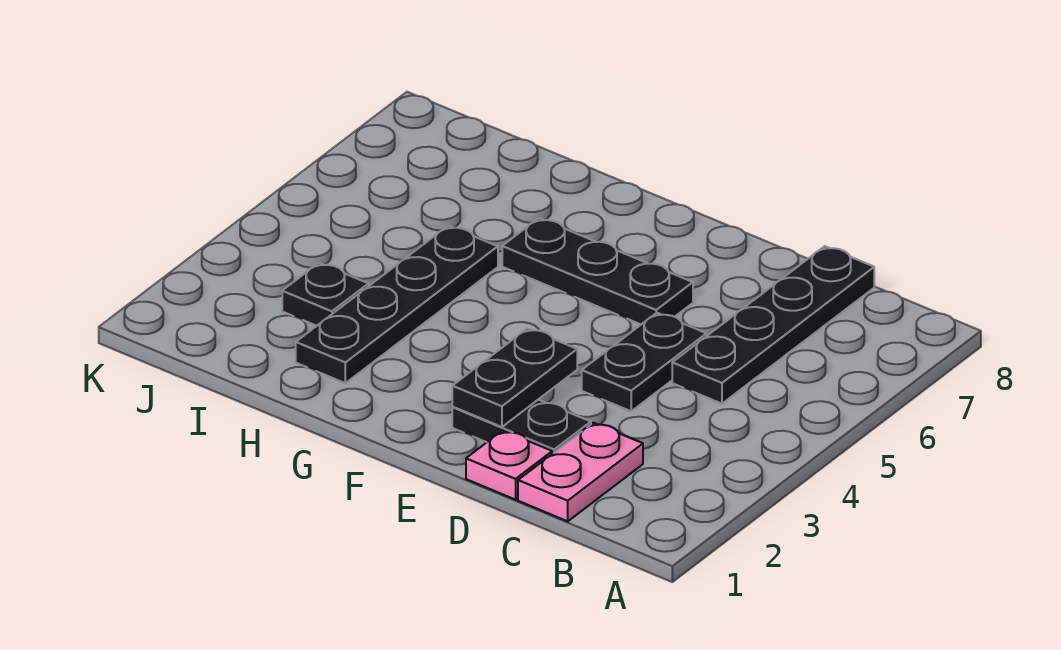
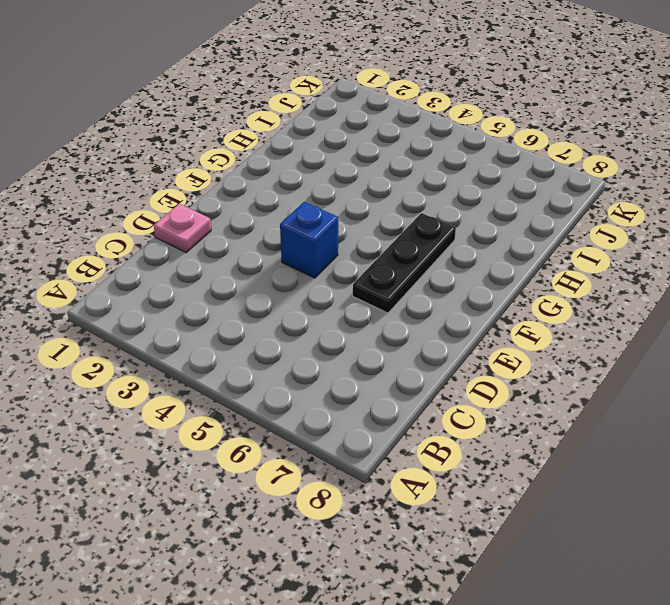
blue brick E4 level 1 -> none
none -> pink plate C1:C2 level 1
none -> black plate C5:C8 level 1

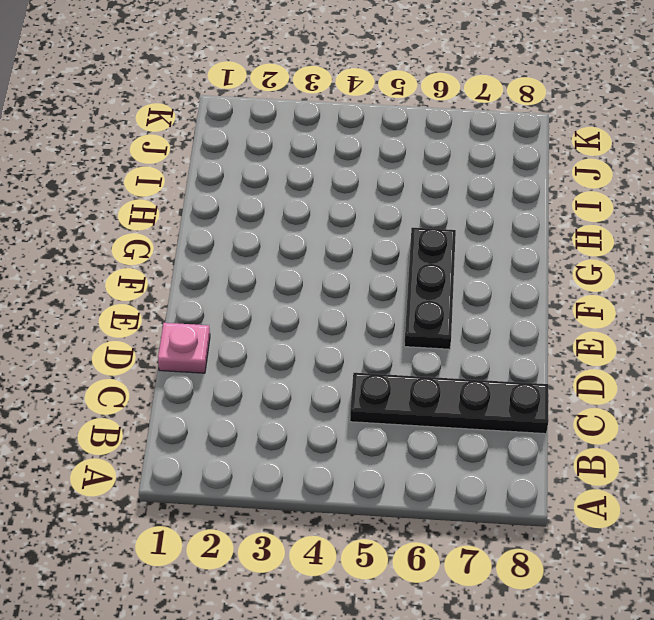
none -> pink plate C1:C2 level 1
none -> black plate D2:E2 level 1

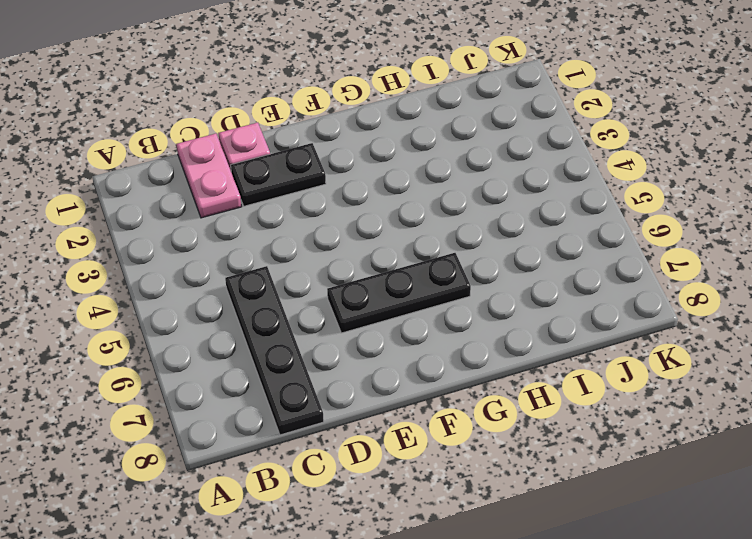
none -> black plate D4:D5 level 1
none -> black plate H2:H5 level 1

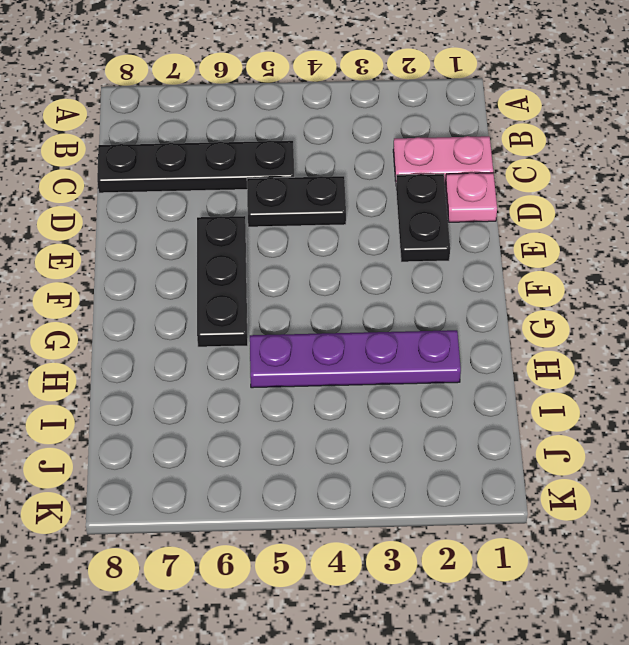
purple plate H2:H5 level 1 -> black plate H2:H5 level 1
none -> black plate I3 level 1
none -> black plate E2:E3 level 2

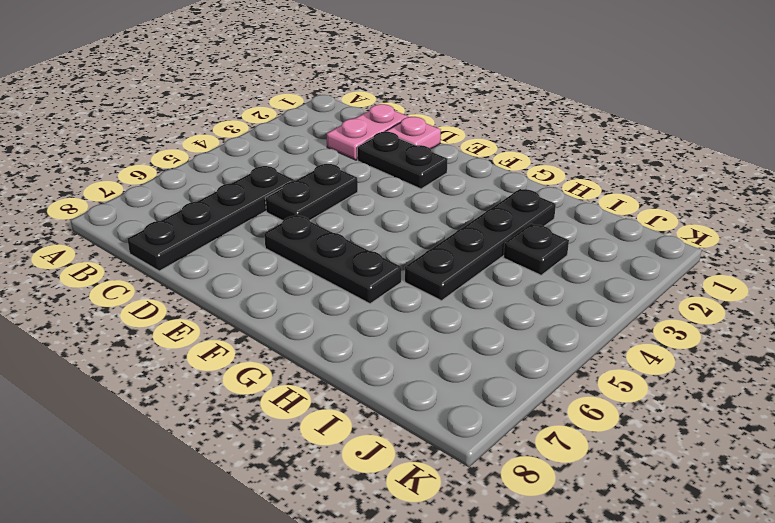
none -> black plate E2:E3 level 2

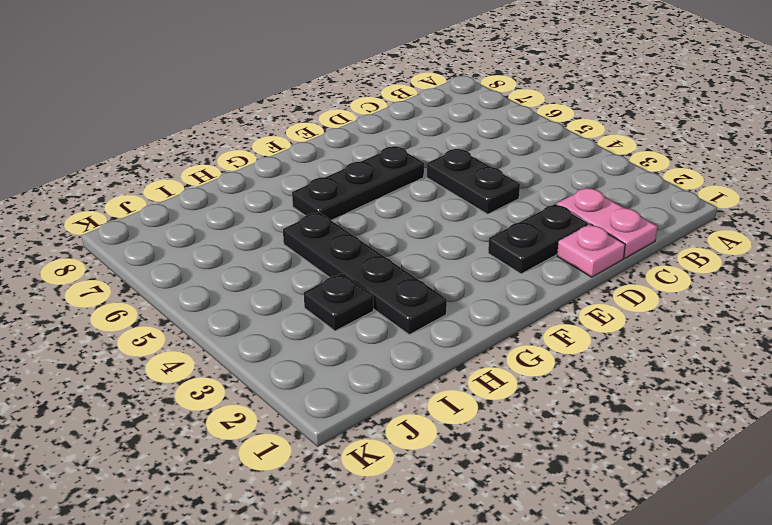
none -> black plate C5:C8 level 1
none -> black plate E2:E3 level 2

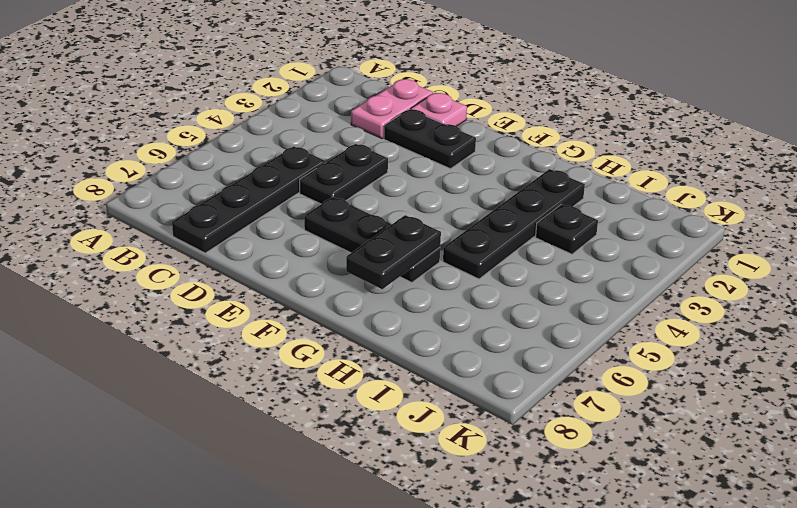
black plate G6:G7 level 2 -> black plate E2:E3 level 2

